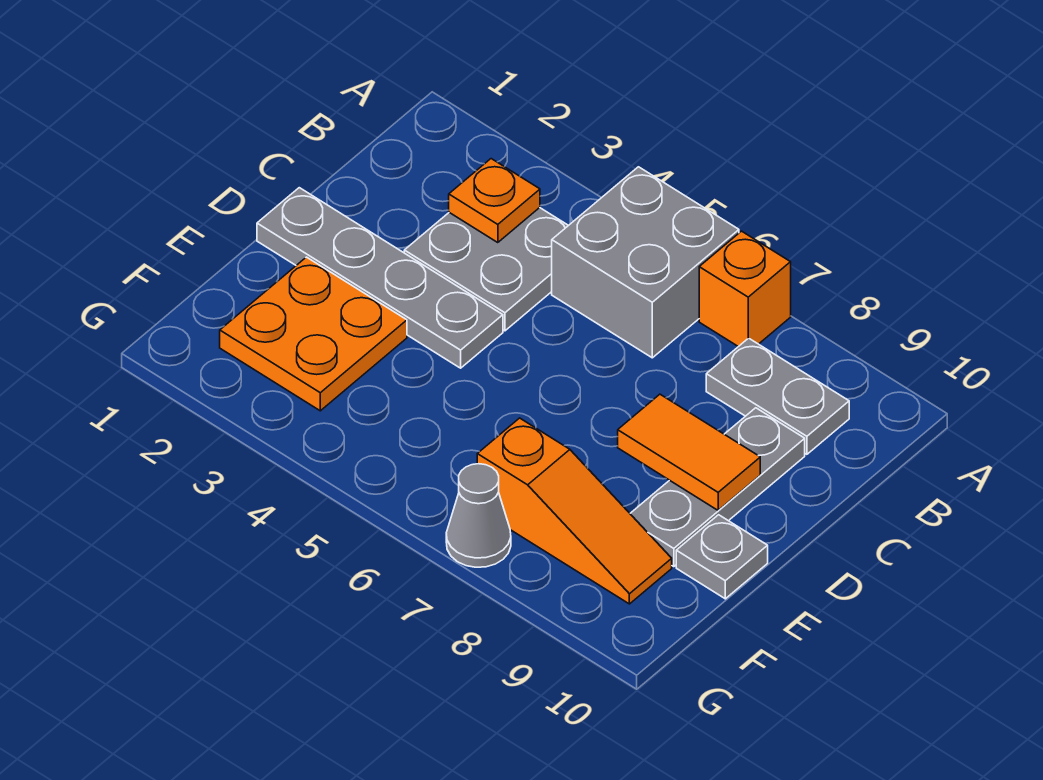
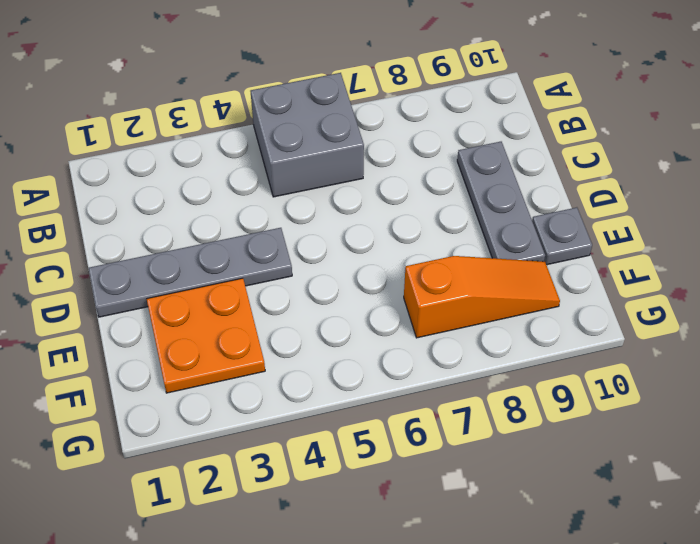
none -> orange brick A7 level 1
none -> grey plate B3:C4 level 1
none -> grey plate B8:B9 level 1

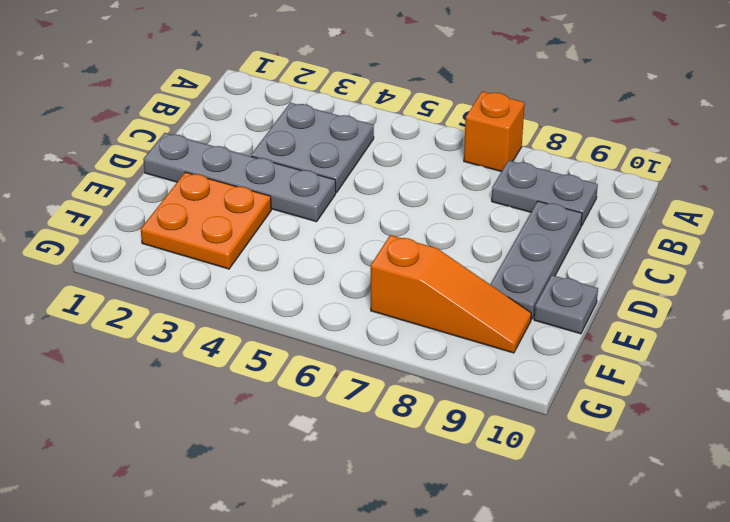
none -> grey brick A5:B6 level 1
none -> grey cone G7 level 1
none -> orange plate B3 level 2

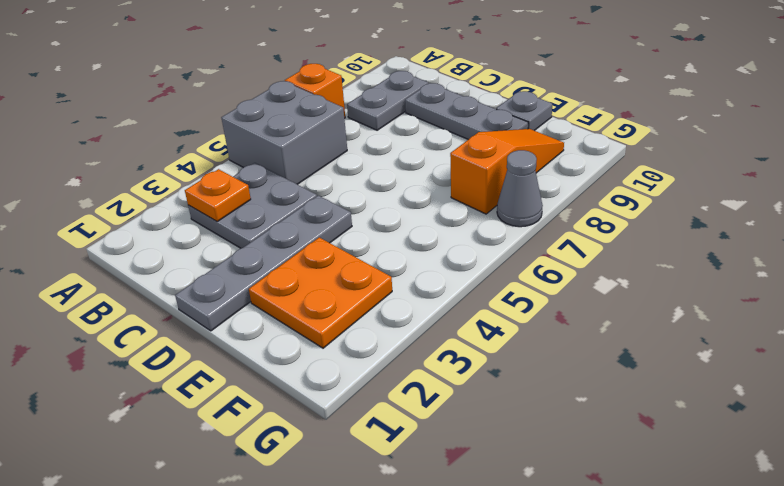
none -> orange tile D8:D9 level 2

